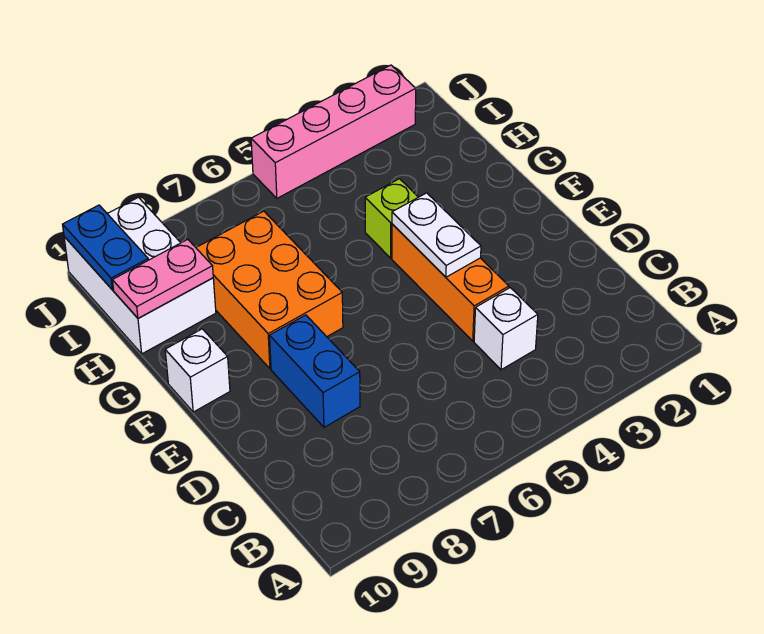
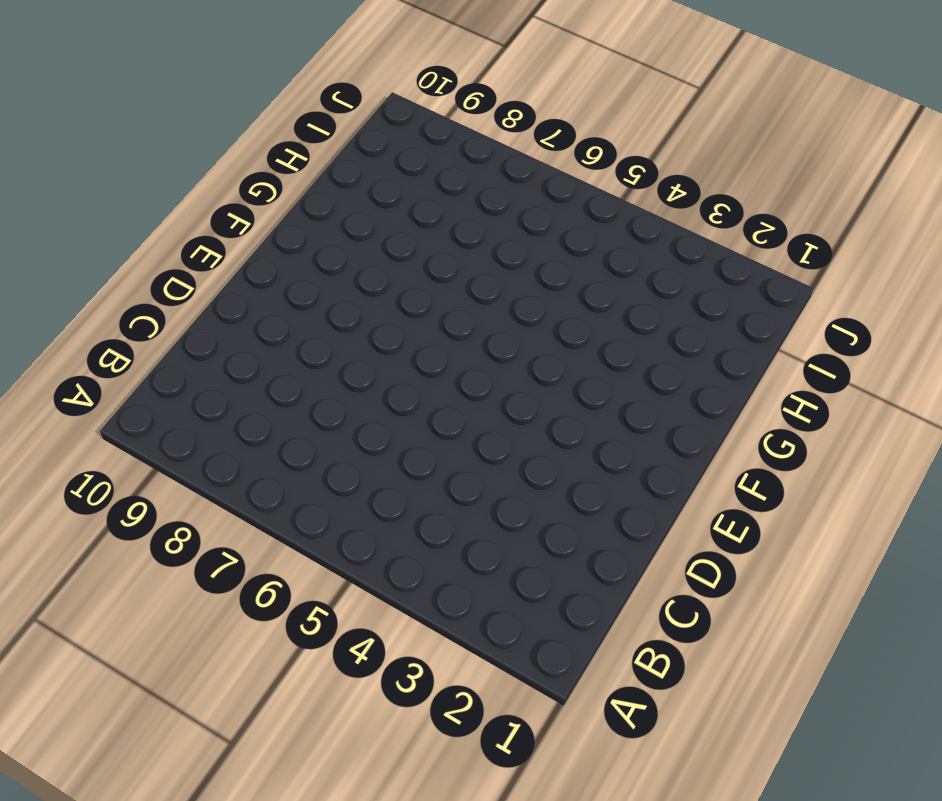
none -> white brick C4 level 1
none -> orange brick D4:F4 level 1

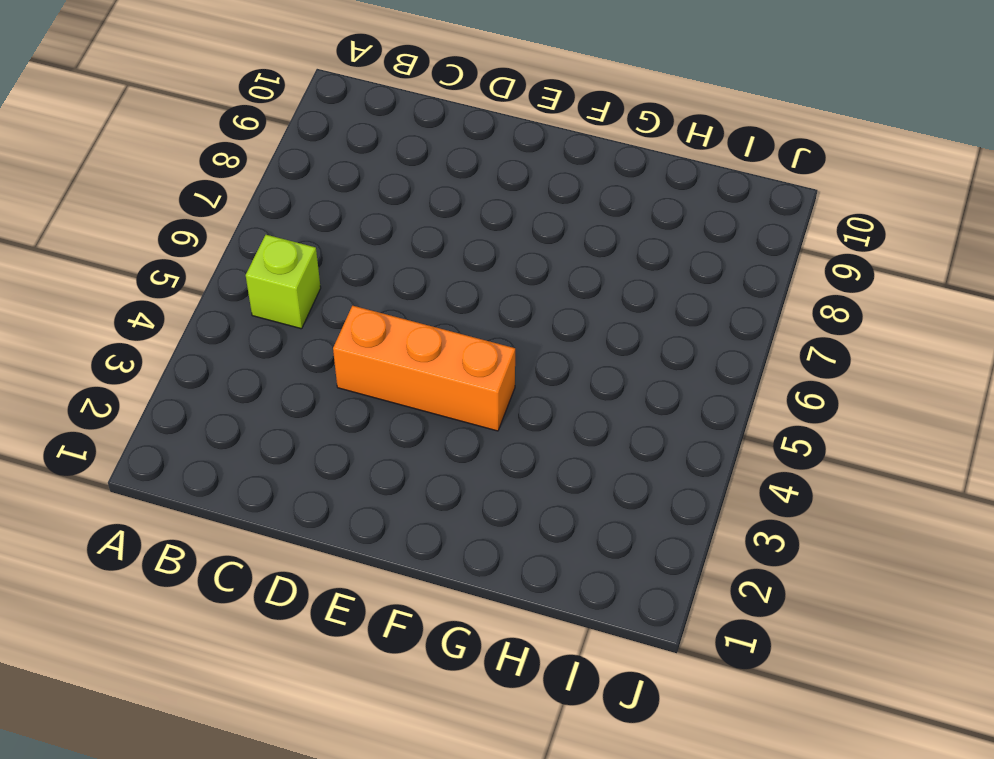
lime brick B5 level 1 -> lime brick G4 level 1
none -> white brick C4 level 1
none -> blue brick D8:E8 level 1

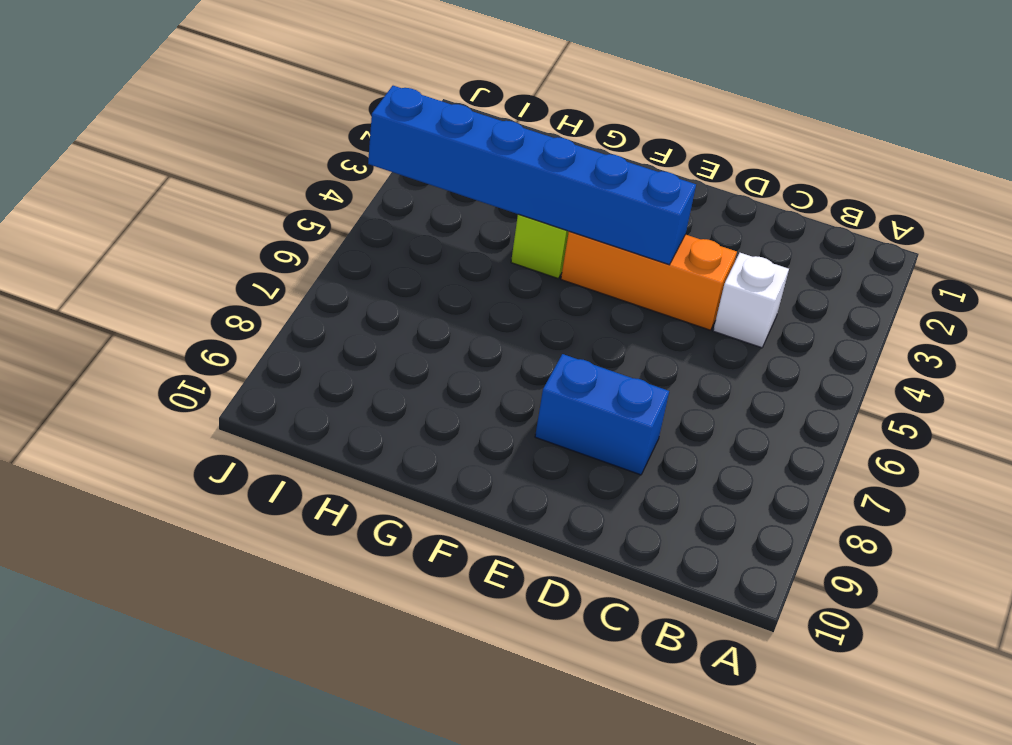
blue brick E4:J4 level 2 -> white plate E4:F4 level 2
none -> orange brick F7:H8 level 1
none -> white brick F10 level 1

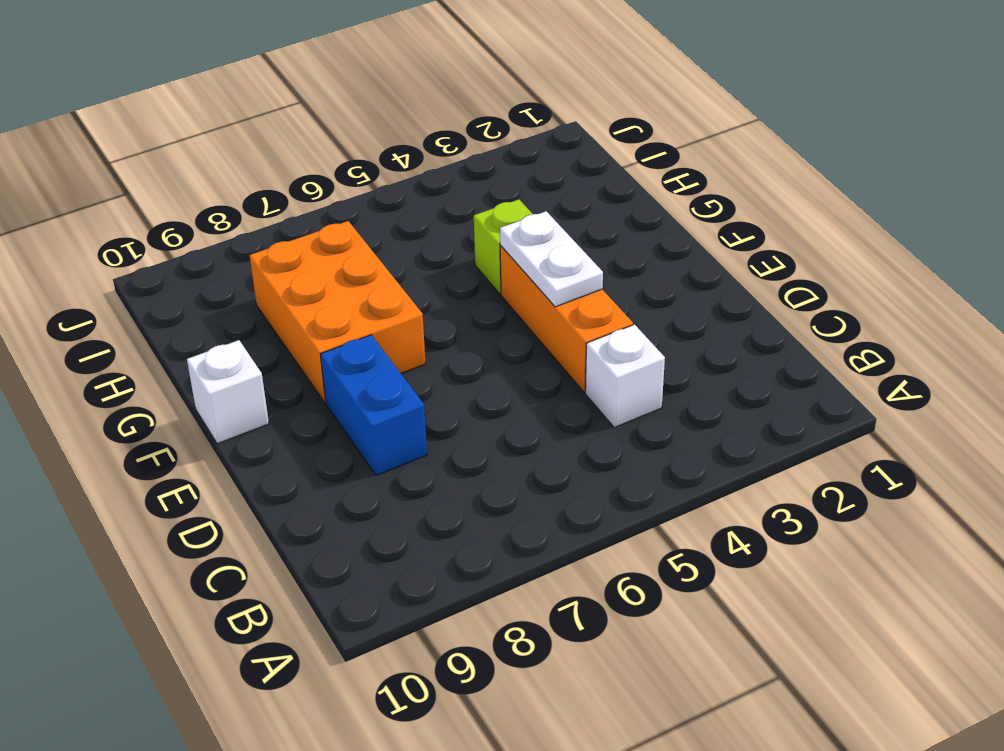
none -> white brick H9:J10 level 1
none -> pink brick J2:J5 level 1

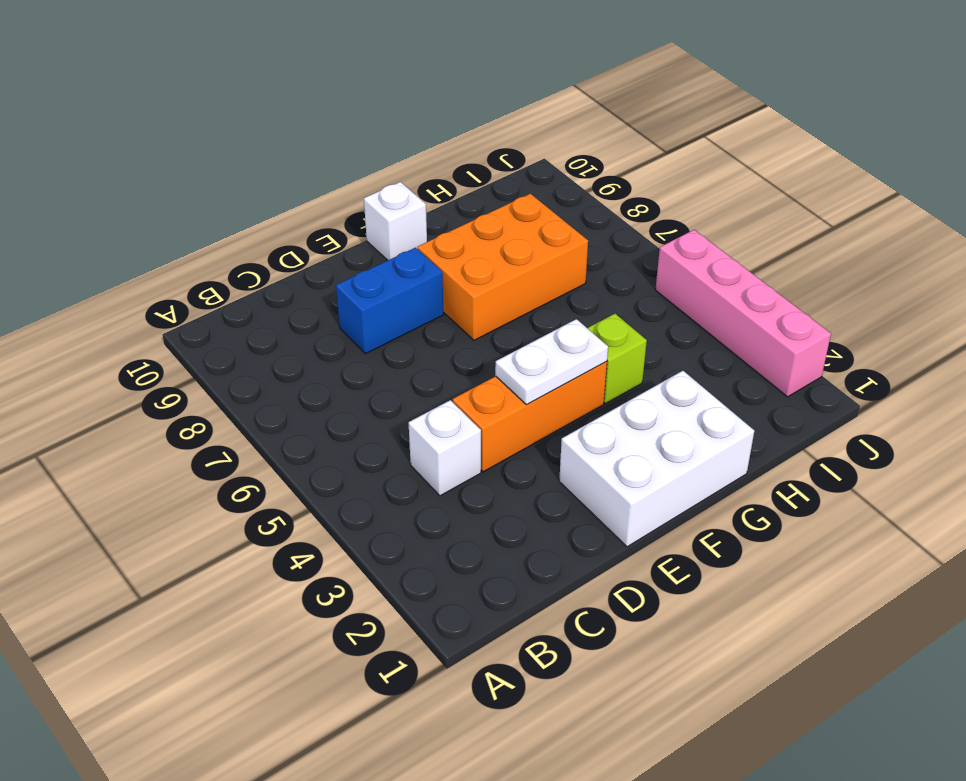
white brick E1:G2 level 1 -> white brick H9:J10 level 1
none -> pink plate H9:H10 level 2
none -> blue plate I10:J10 level 2

